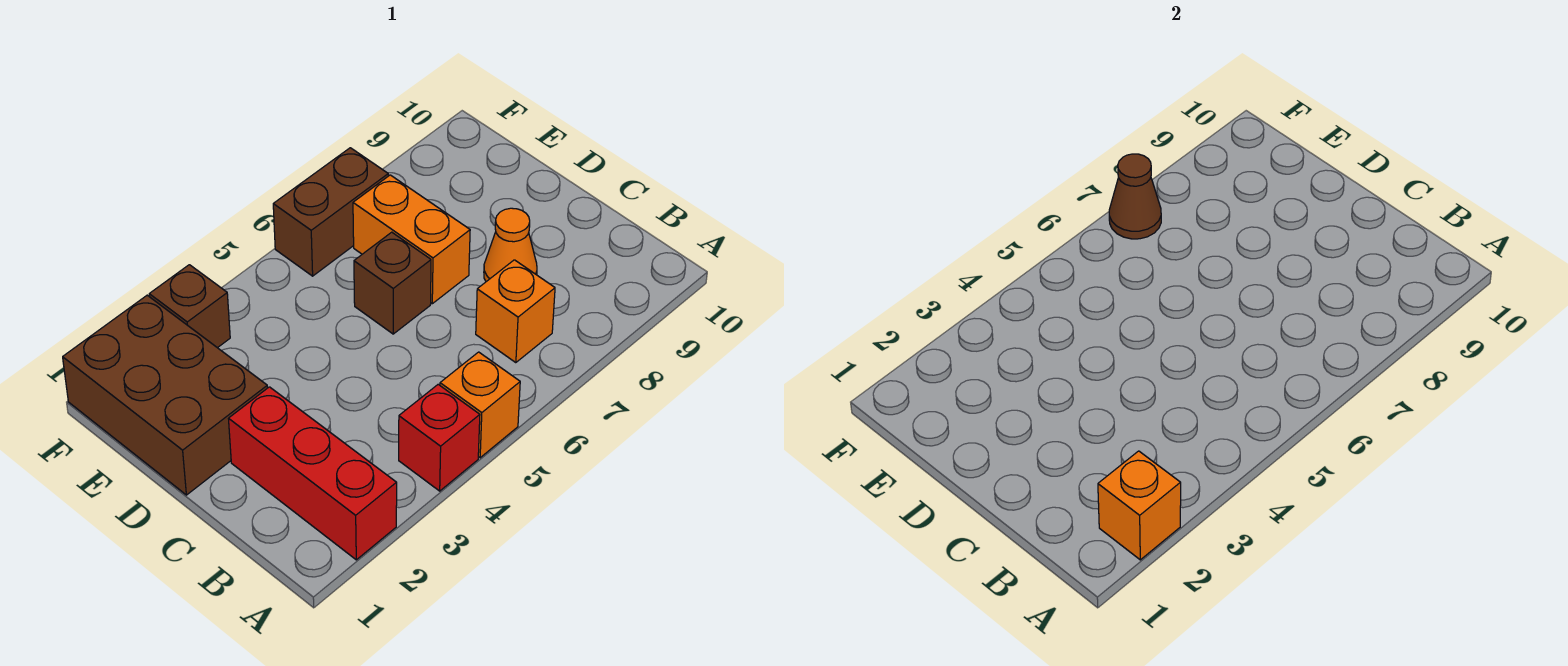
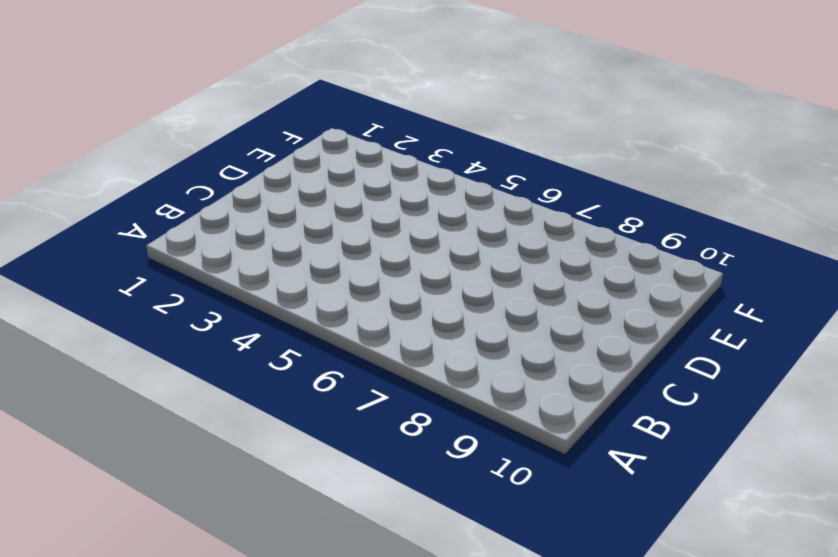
none -> red brick A2:C2 level 1
none -> red brick A4 level 1
none -> orange brick A5 level 1

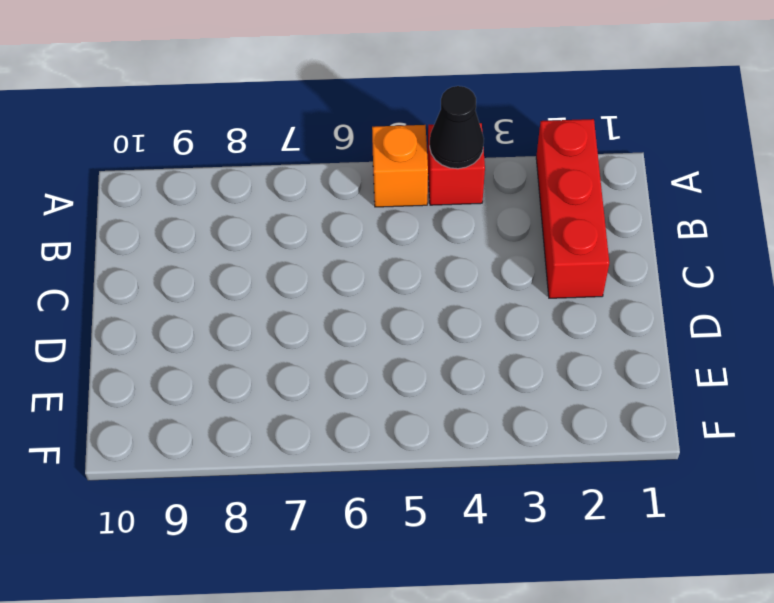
black cone A4 level 2 -> none
none -> orange brick B7 level 1
none -> orange cone C8 level 1
none -> brown brick D1:F2 level 1

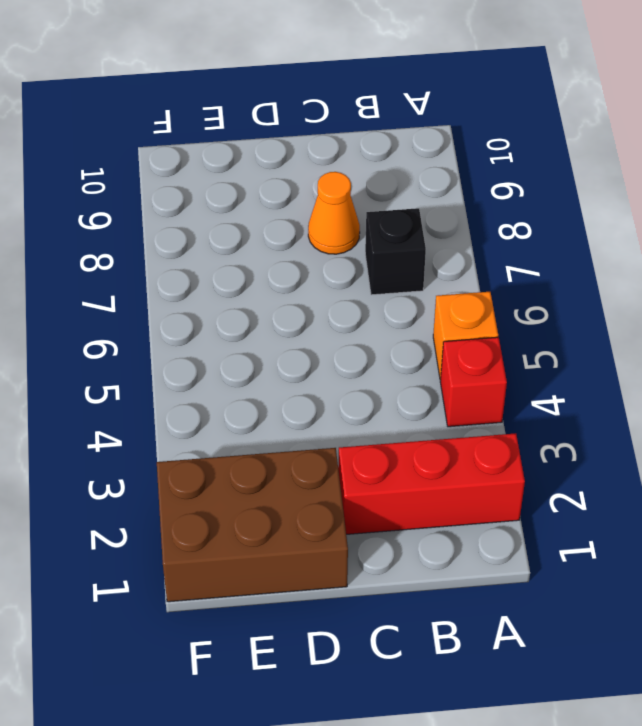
black brick B7 level 1 -> orange brick B7 level 1
none -> brown brick D6 level 1
none -> orange brick D7:E7 level 1
none -> brown brick F3 level 1

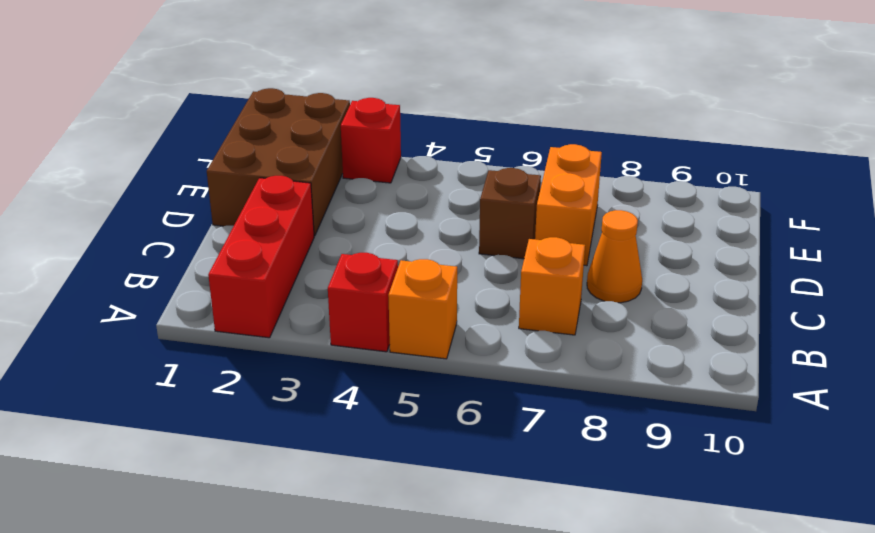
red brick F3 level 1 -> brown brick F3 level 1
none -> brown brick F6:F7 level 1
none -> orange brick A2 level 2
none -> brown cone F7 level 2

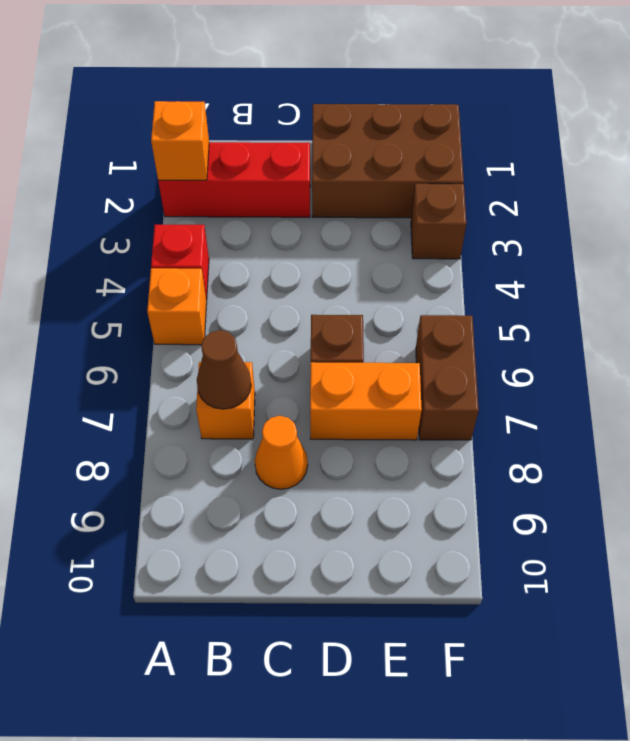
brown cone B7 level 2 -> brown cone F7 level 2

